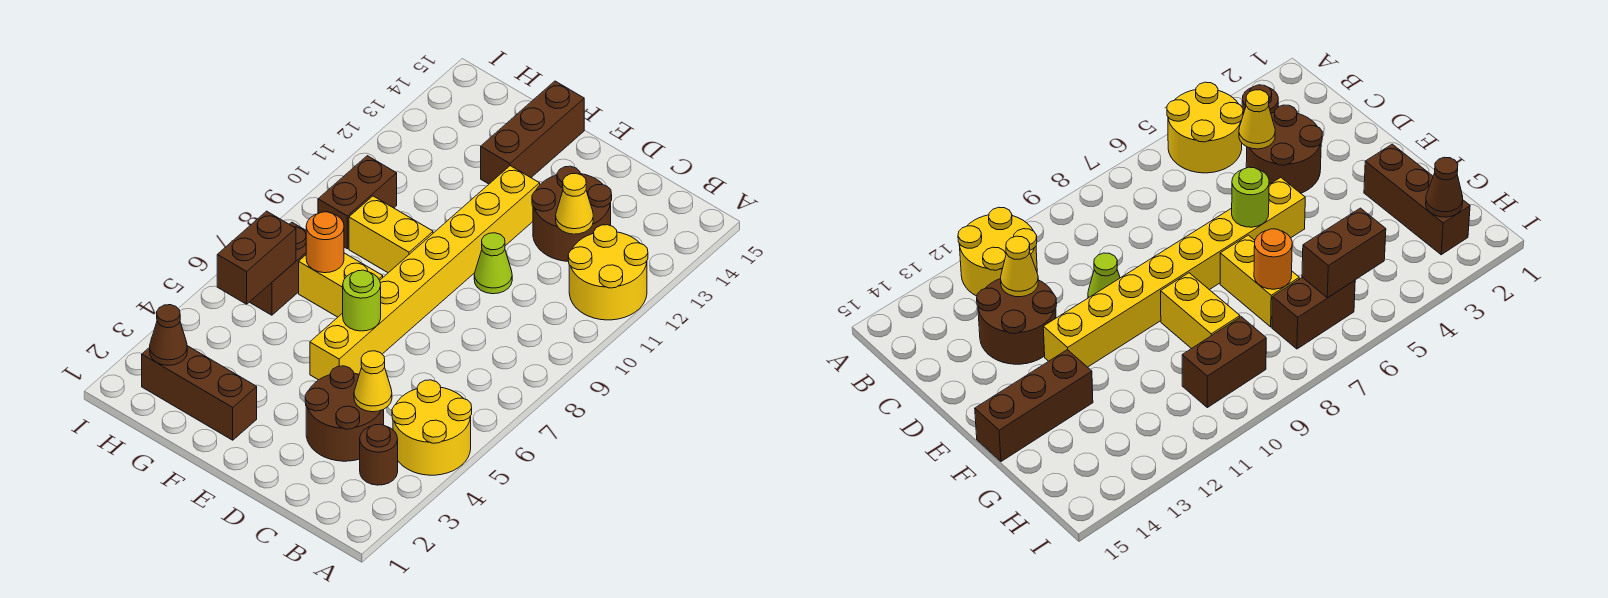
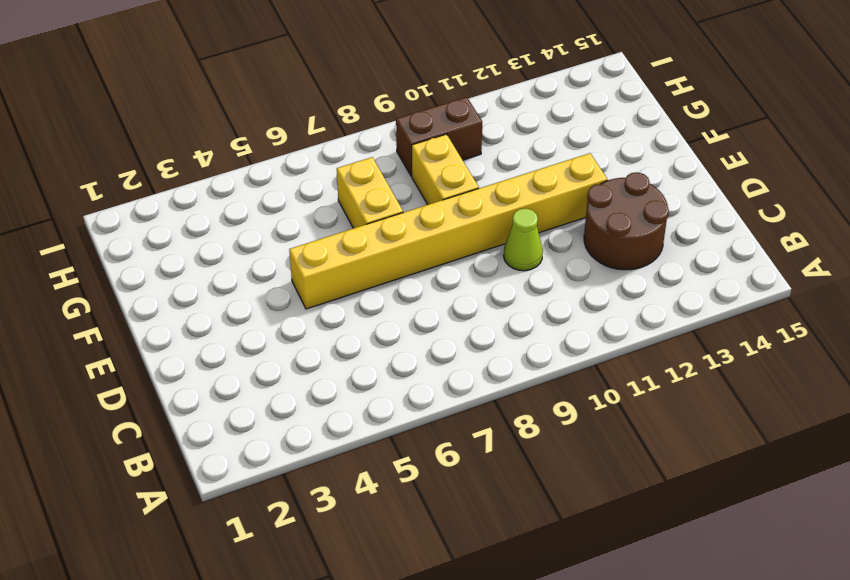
none -> yellow round brick A4:B5 level 1
none -> yellow round brick A11:B12 level 1
none -> brown round brick B3 level 1

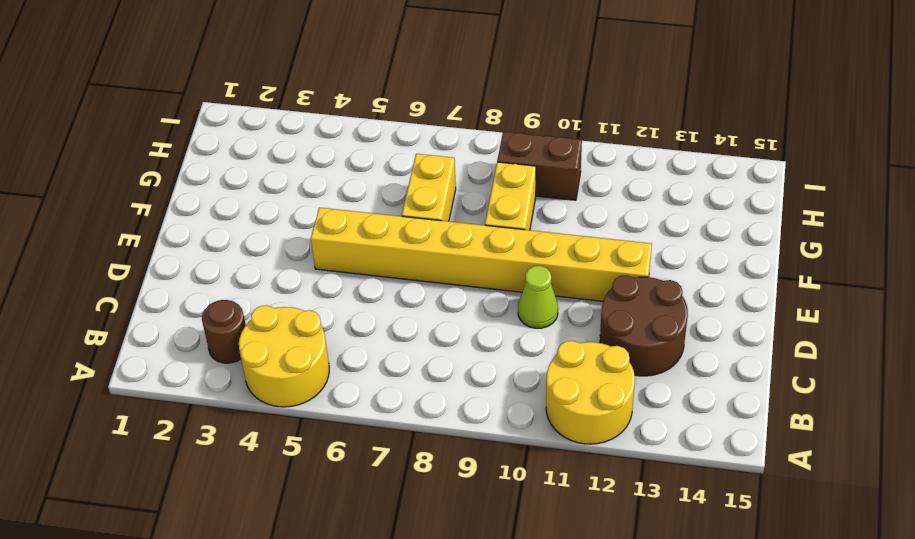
none -> brown round brick C3:D4 level 1
none -> brown brick F2:H2 level 1
none -> brown brick F13:F15 level 1

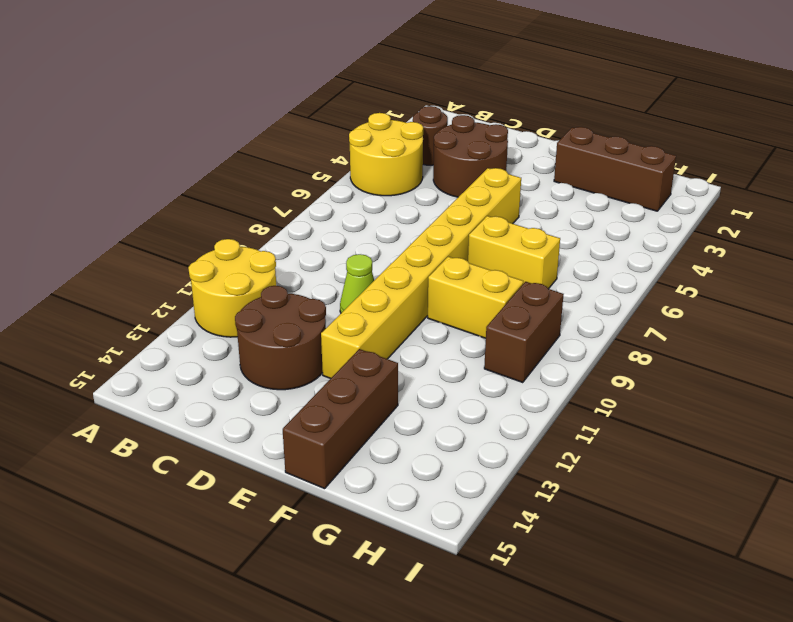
none -> brown brick H6:H7 level 1
none -> yellow cone C4 level 2
none -> yellow cone C12 level 2

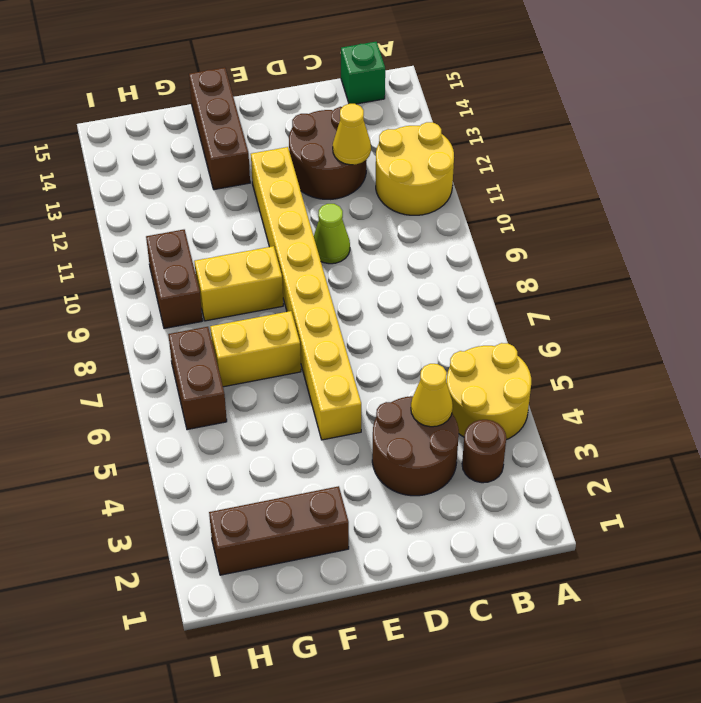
green brick B15 level 1 -> none
none -> lime round brick E6 level 2
none -> orange round brick G7 level 2
none -> brown cone H2 level 2

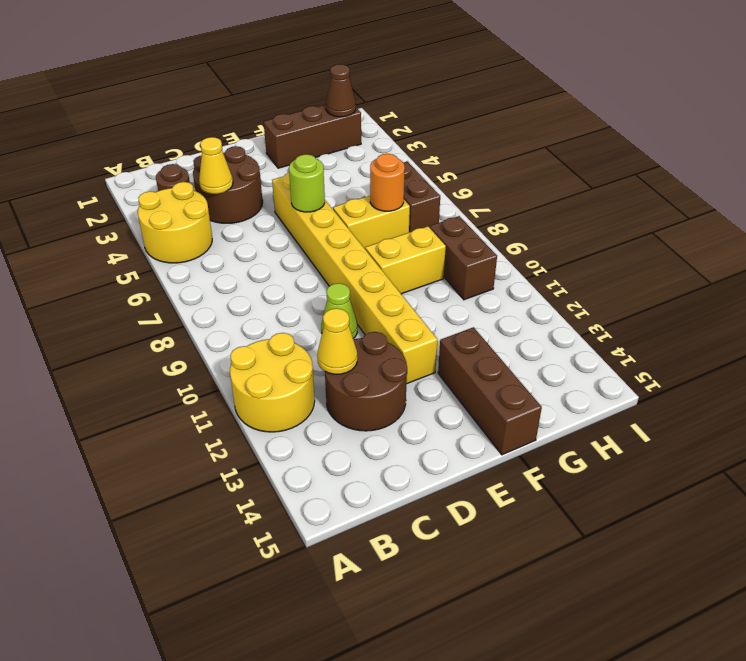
none -> brown brick H5:H6 level 2

